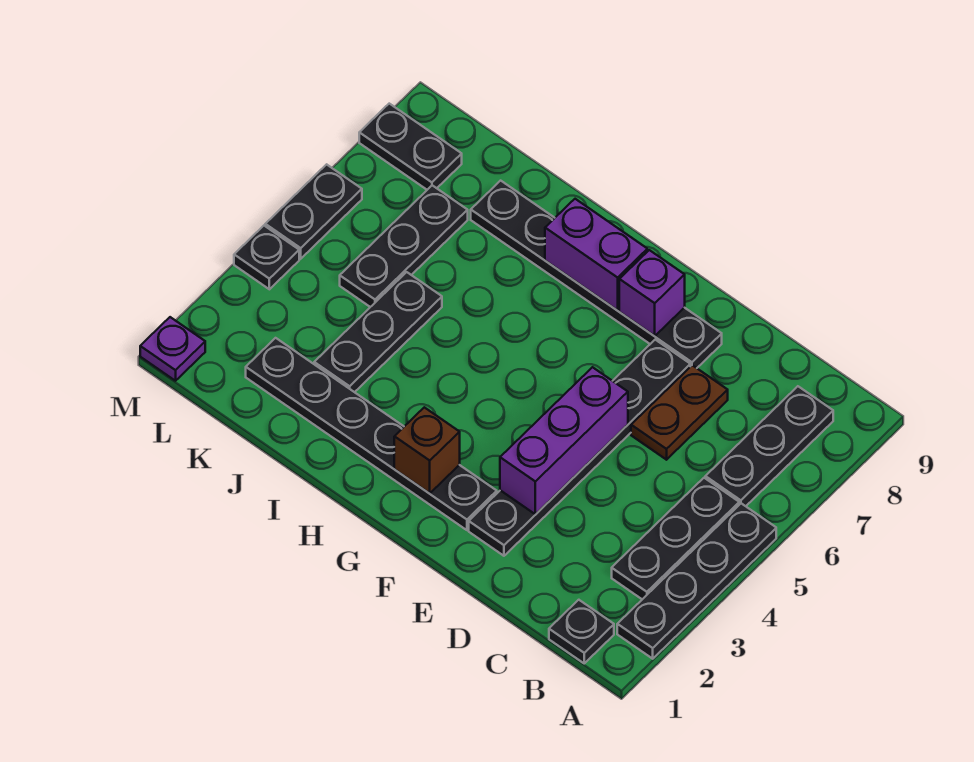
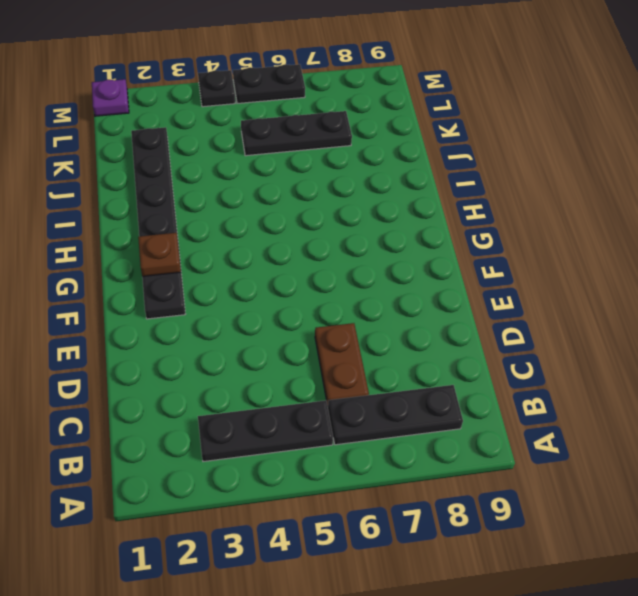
brown plate C6:D6 level 1 -> brown plate D6:D7 level 1
brown plate G2 level 2 -> brown brick G2 level 2
none -> black plate A2:A5 level 1
none -> black plate B1 level 1
none -> black plate E2:E7 level 1

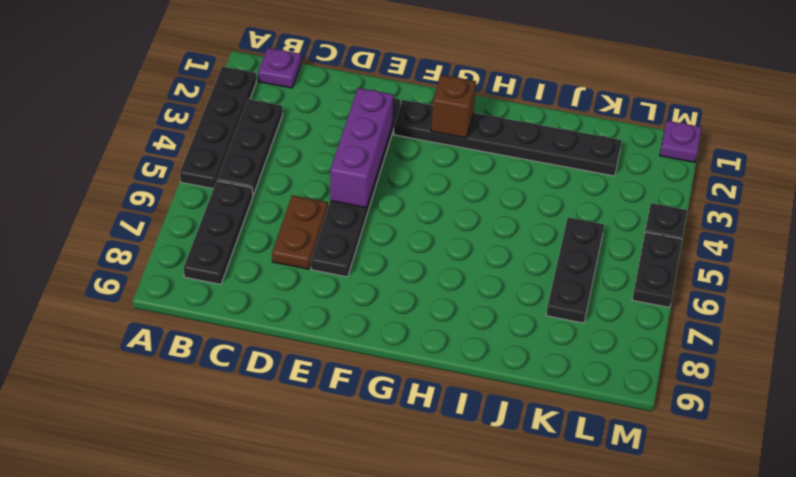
purple plate B1 level 1 -> black plate B1 level 1
none -> black plate E8:J8 level 1
none -> black plate J3:J5 level 1
none -> black plate L8:M8 level 1

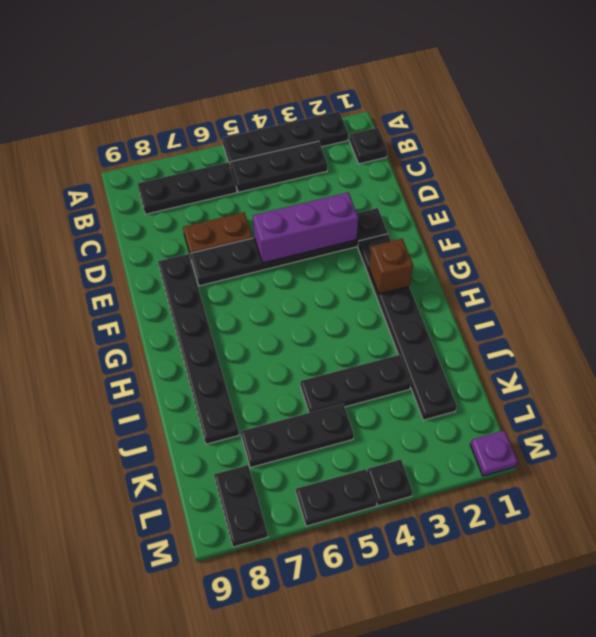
none -> purple brick F8 level 2
none -> purple brick G8:H8 level 2

